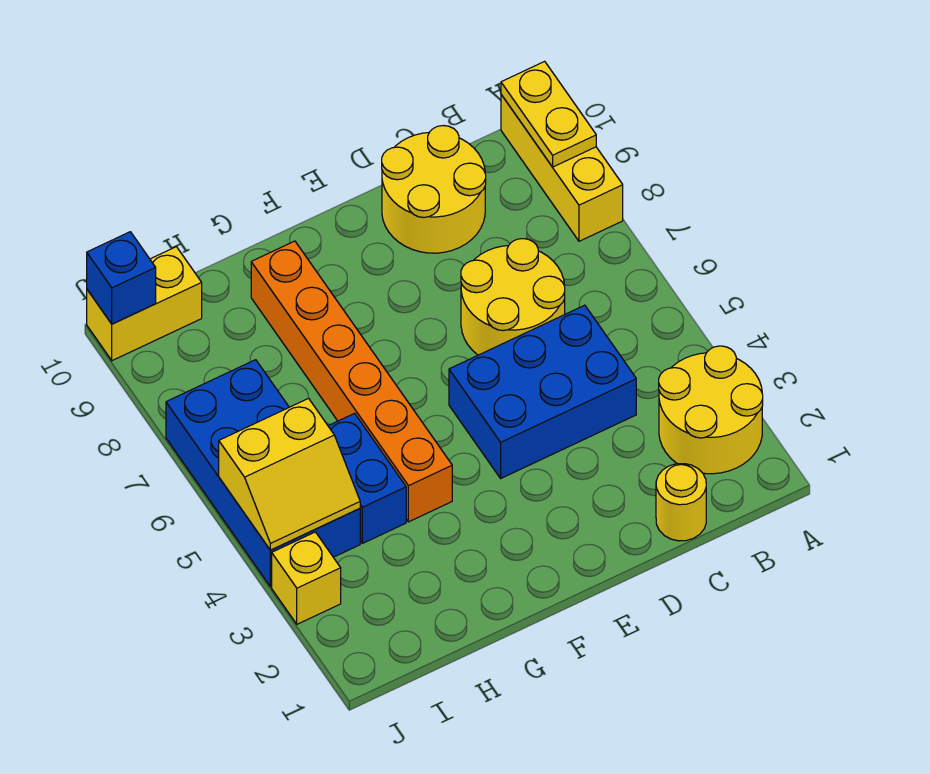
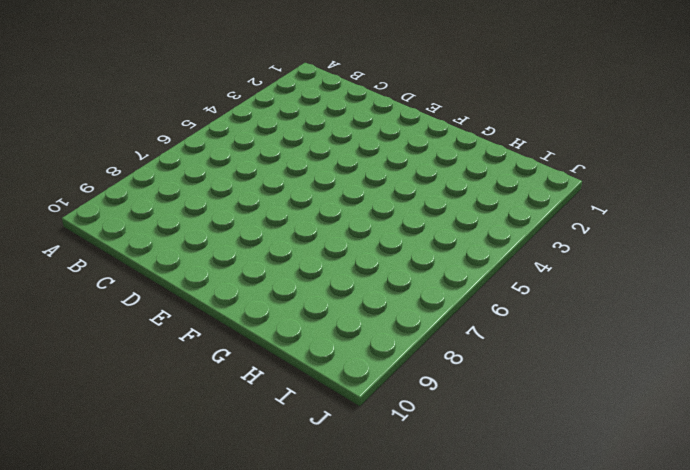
none -> yellow round brick A2:B3 level 1
none -> yellow brick A8:A10 level 1
none -> yellow round brick C1 level 1

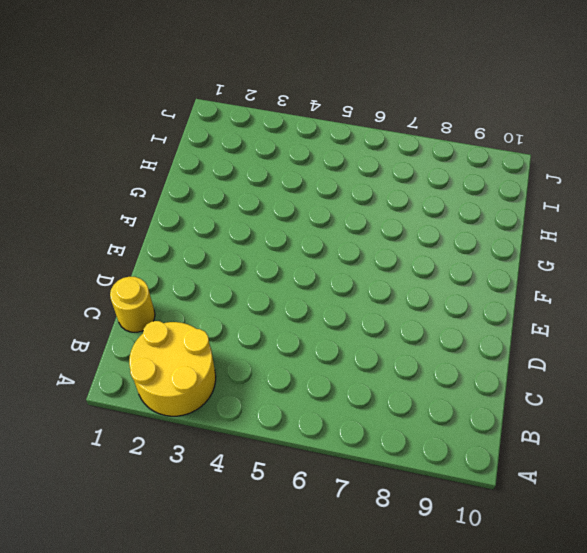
none -> yellow brick A8:A10 level 1
none -> blue brick C4:E5 level 1
none -> yellow round brick C6:D7 level 1

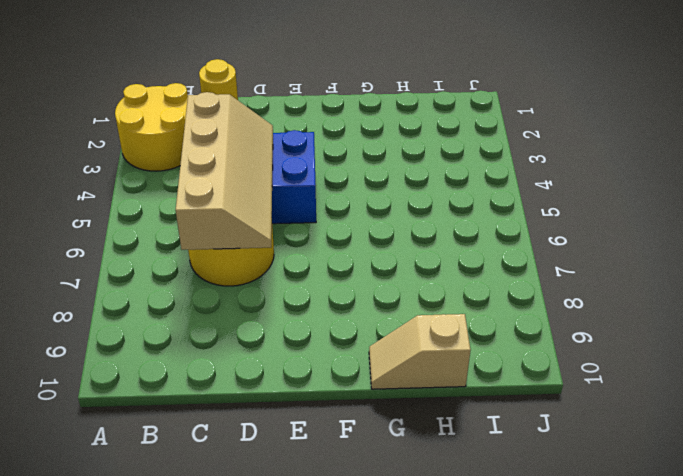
tan slope C4:D7 level 2 top C -> none
tan slope G10:H10 level 1 top H -> none
none -> yellow brick A8:A10 level 1
none -> yellow round brick C9:D10 level 1
none -> orange brick G4:G9 level 1

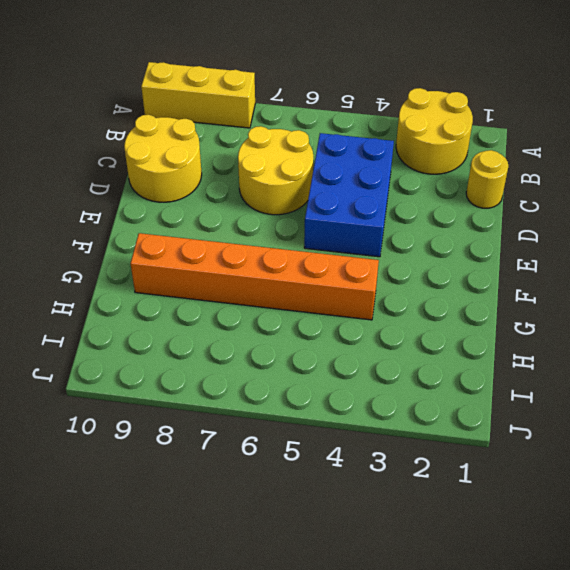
none -> blue brick H4:H5 level 1
none -> blue brick I4:J7 level 1
none -> yellow brick I10:J10 level 1

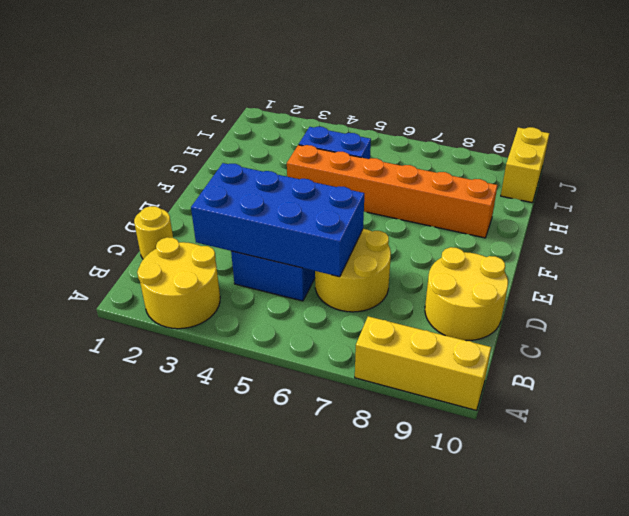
blue brick C3:D6 level 2 -> blue brick I4:J7 level 1
none -> yellow brick J3 level 1
none -> yellow plate A9:A10 level 2
none -> yellow slope I4:J5 level 2 top 5

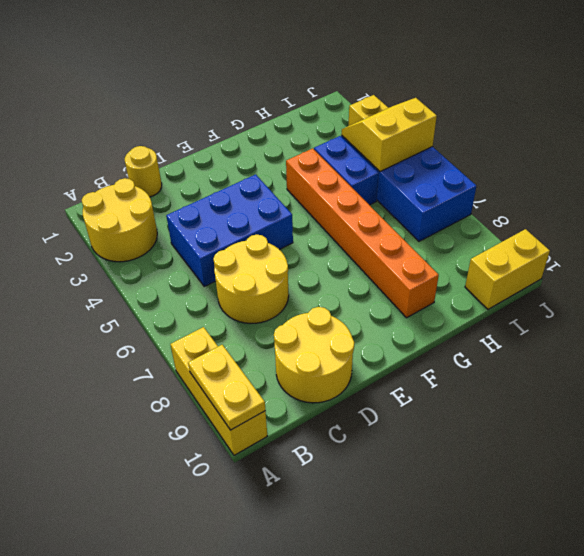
none -> blue brick J10 level 2

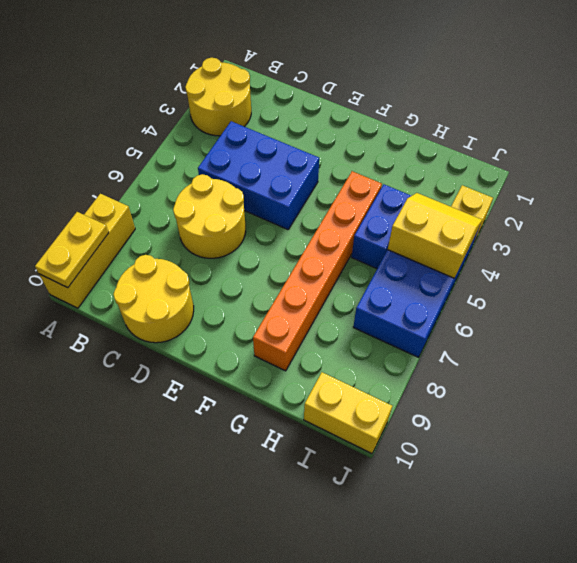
none -> yellow round brick C1 level 1
none -> blue brick J10 level 2

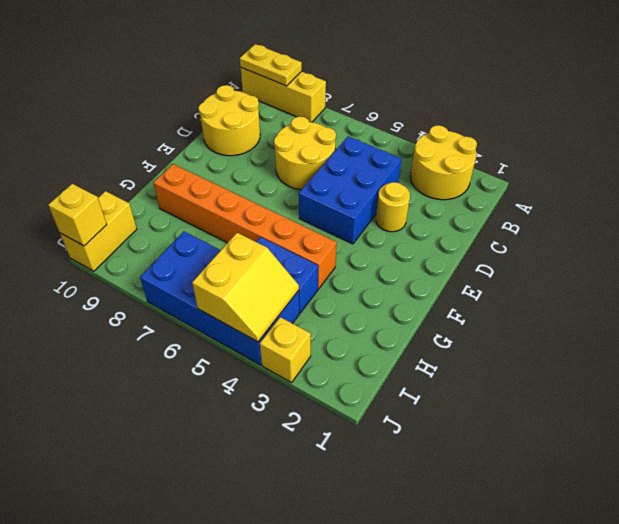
yellow round brick D3 level 1 -> yellow round brick C1 level 1
yellow brick J10 level 2 -> blue brick J10 level 2

